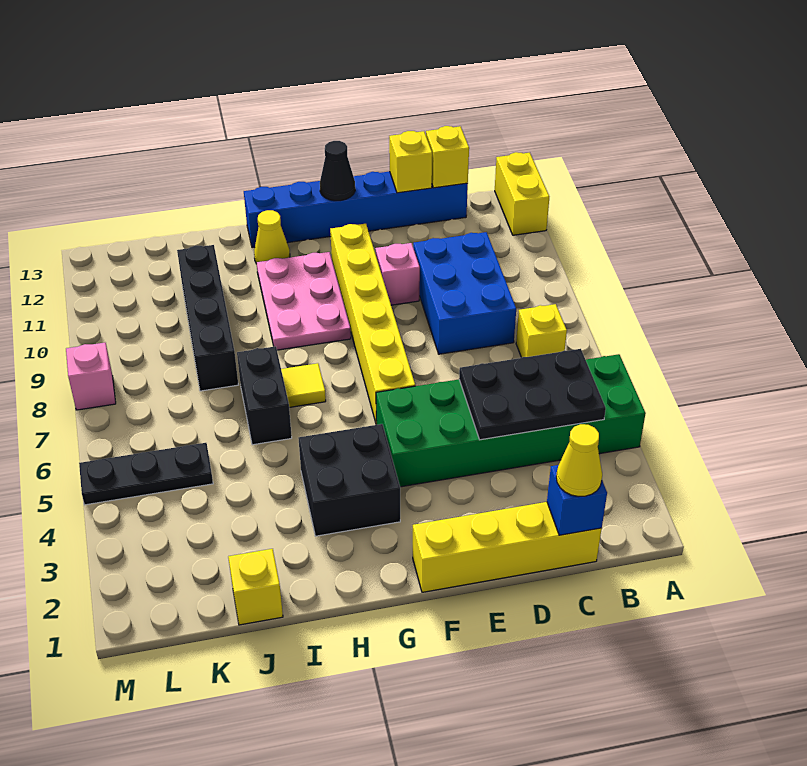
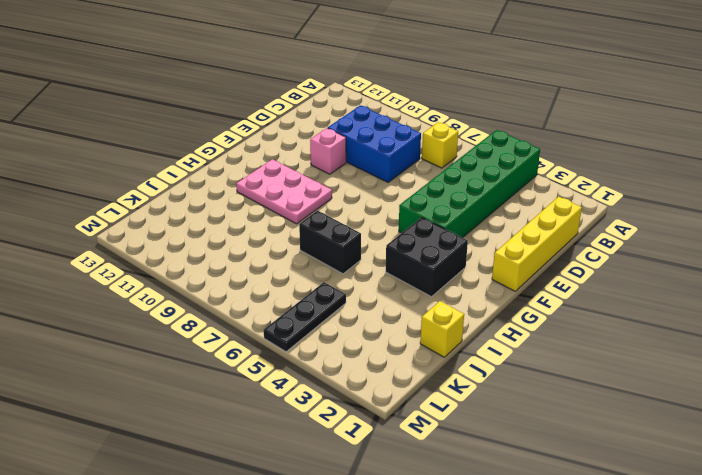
none -> yellow brick A12:A13 level 1
none -> blue brick C13:H13 level 1
none -> yellow brick F6:F11 level 1

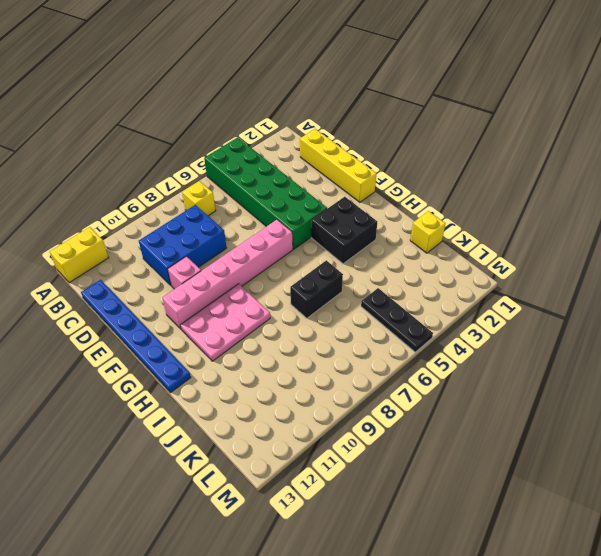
blue plate C13:H13 level 1 -> blue brick C13:H13 level 1
pink brick F6:F11 level 1 -> yellow brick F6:F11 level 1
none -> yellow tile H7 level 1
none -> yellow cone H12 level 1
none -> black brick J8:J11 level 1

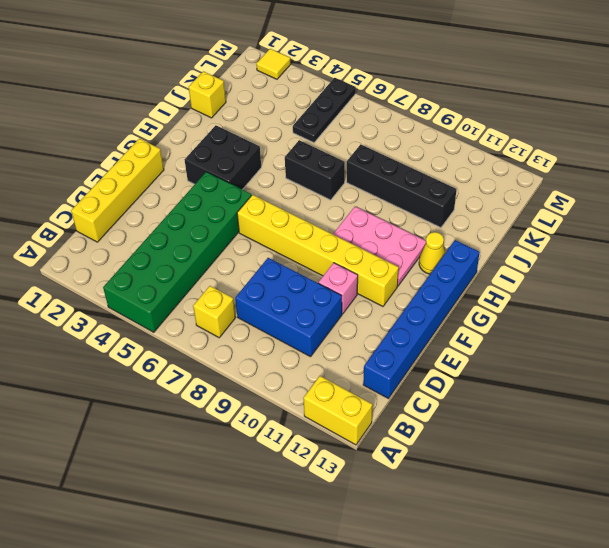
yellow tile M2 level 1 -> yellow tile H7 level 1
none -> pink brick M8 level 1
none -> black plate B4:D5 level 2
none -> blue brick C1 level 2

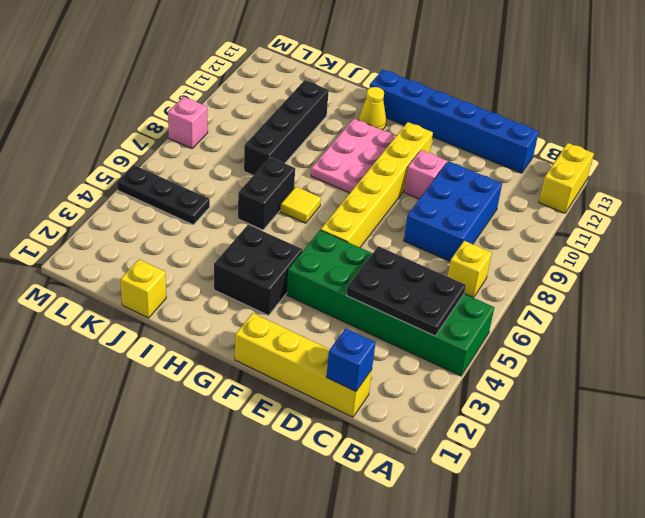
none -> yellow brick C13 level 2
none -> yellow brick D13 level 2
none -> black cone F13 level 2

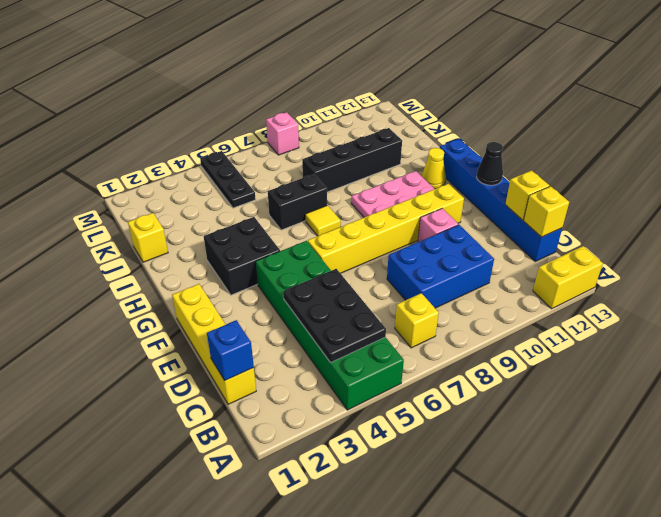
none -> yellow cone C1 level 3

